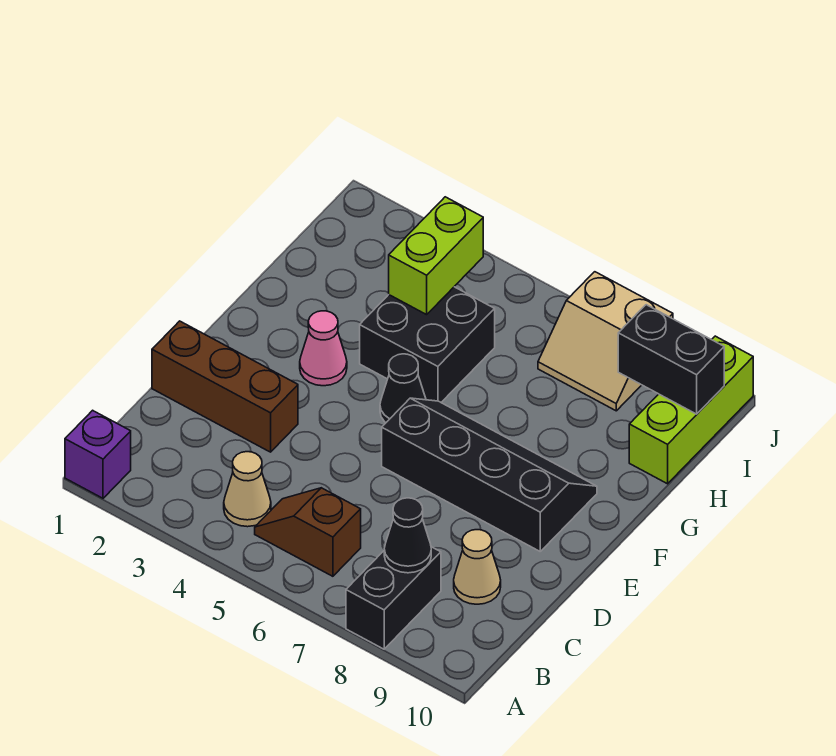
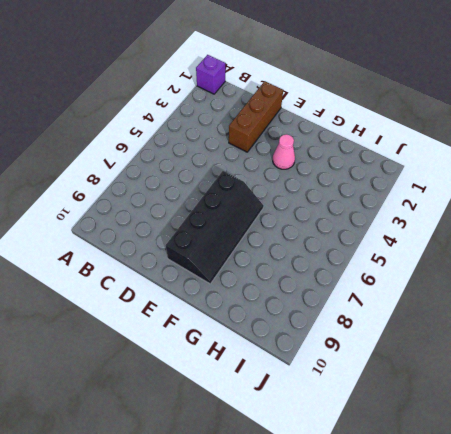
none -> black brick A8:B8 level 1
none -> tan cone B4 level 1
none -> brown slope B5:B6 level 1 top 6

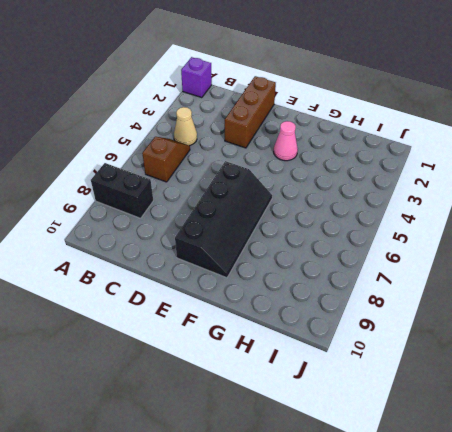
none -> tan cone C9 level 1
none -> black cone F5 level 1
none -> black brick G4:H5 level 1

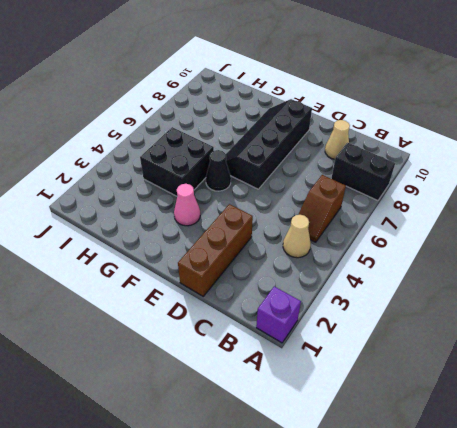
none -> lime brick H10:J10 level 1
none -> tan slope I7:J8 level 1 top J
none -> black cone B8 level 2

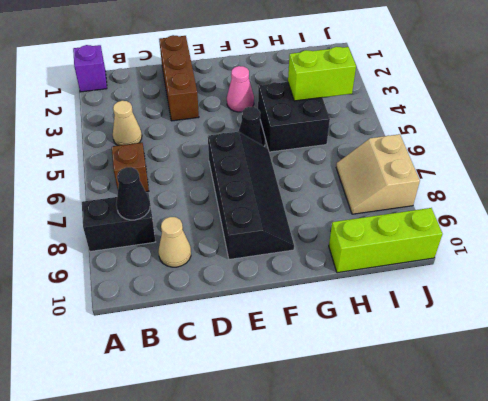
none -> black brick I9:I10 level 2

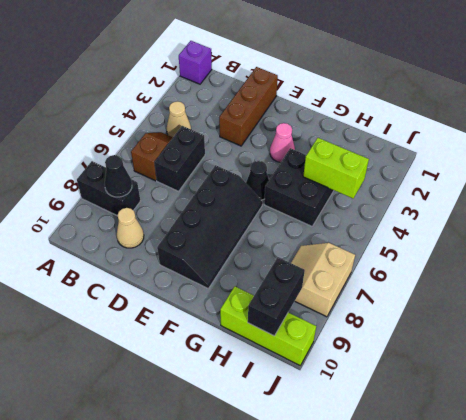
black brick C5:C6 level 1 -> none

